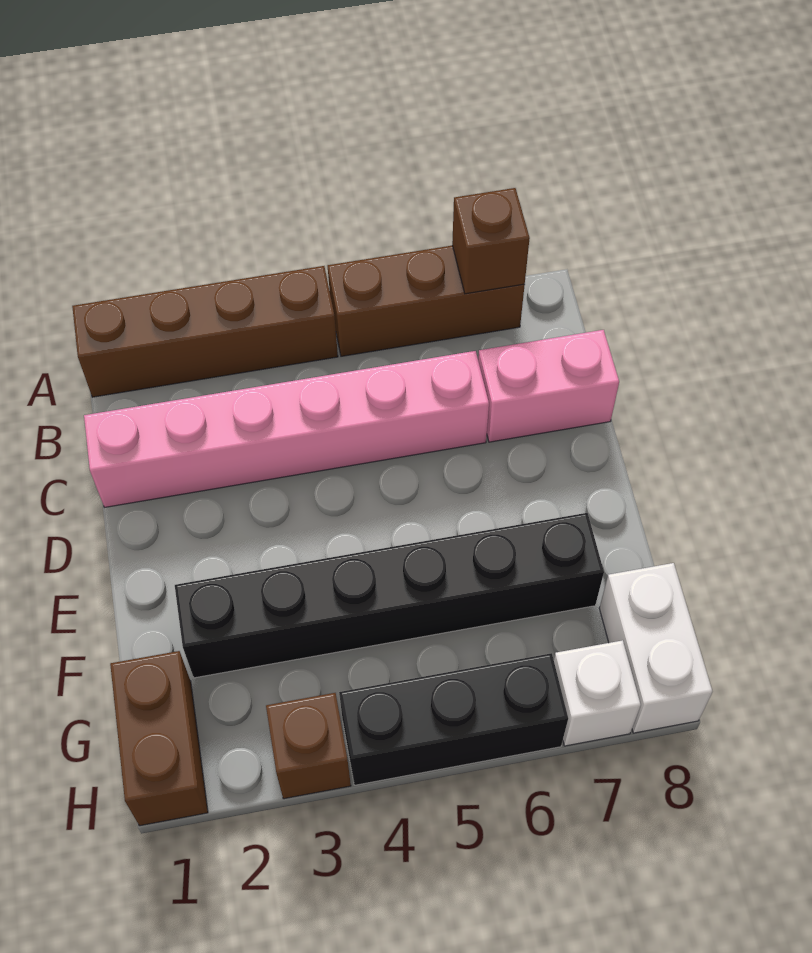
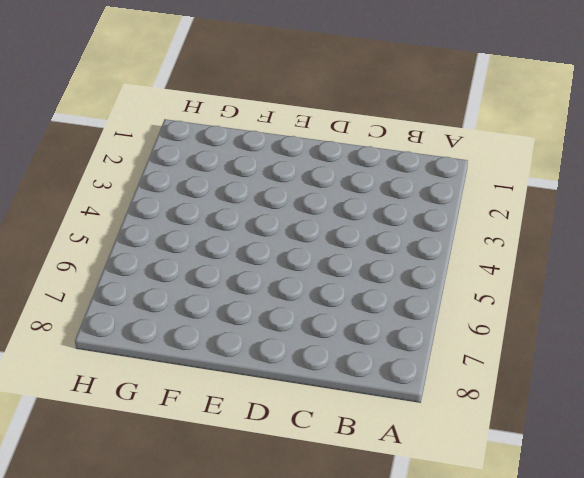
none -> brown brick A1:A4 level 1
none -> brown brick A5:A7 level 1

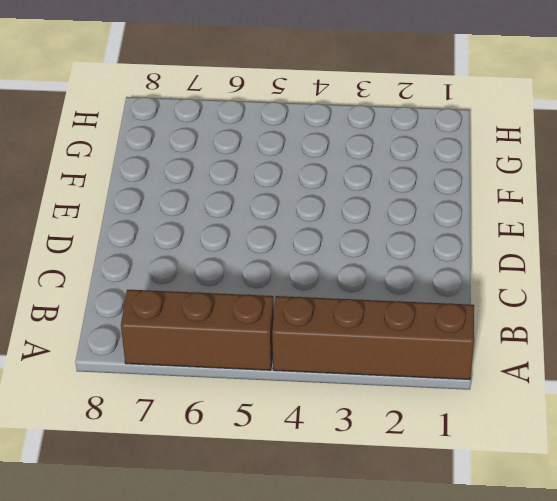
none -> pink brick C1:C6 level 1
none -> pink brick C7:C8 level 1

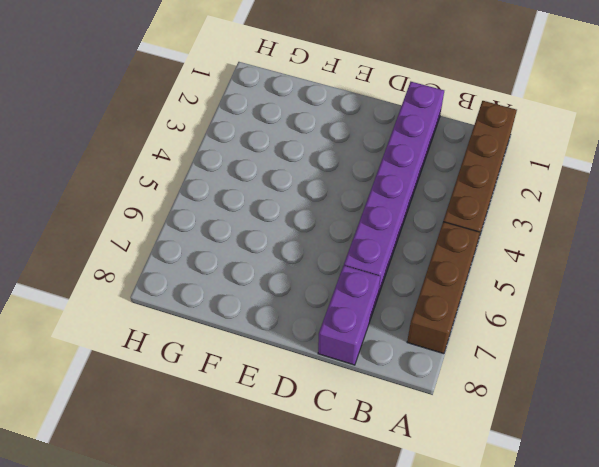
purple brick C1:C6 level 1 -> pink brick C1:C6 level 1
purple brick C7:C8 level 1 -> pink brick C7:C8 level 1
none -> black brick F2:F7 level 1
none -> brown brick G1:H1 level 1

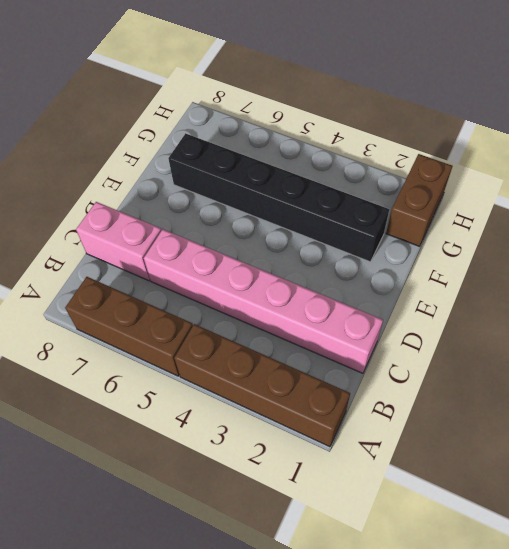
none -> white brick G8:H8 level 1
none -> brown brick H3 level 1

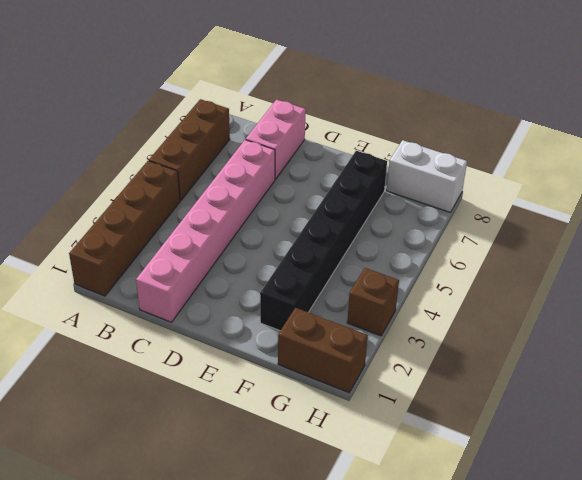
none -> black brick H4:H6 level 1
none -> white brick H7 level 1

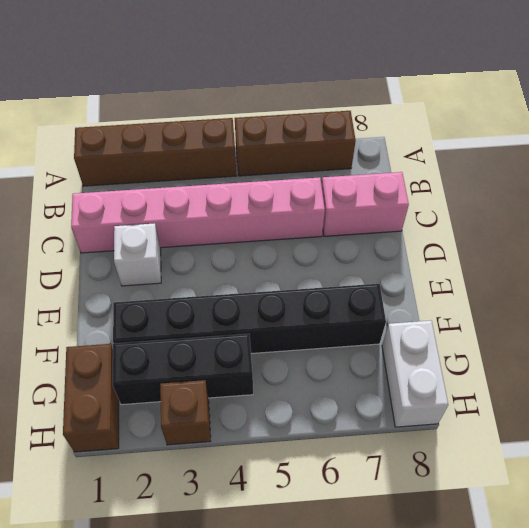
white brick D2 level 1 -> white brick H7 level 1
black brick G2:G4 level 1 -> black brick H4:H6 level 1
none -> brown brick A7 level 2

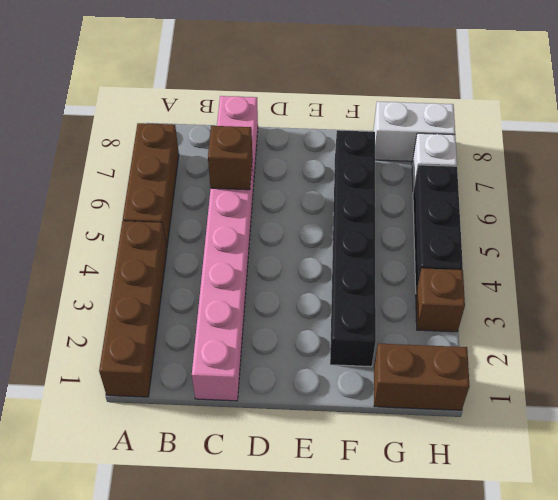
brown brick C6 level 2 -> brown brick A7 level 2

